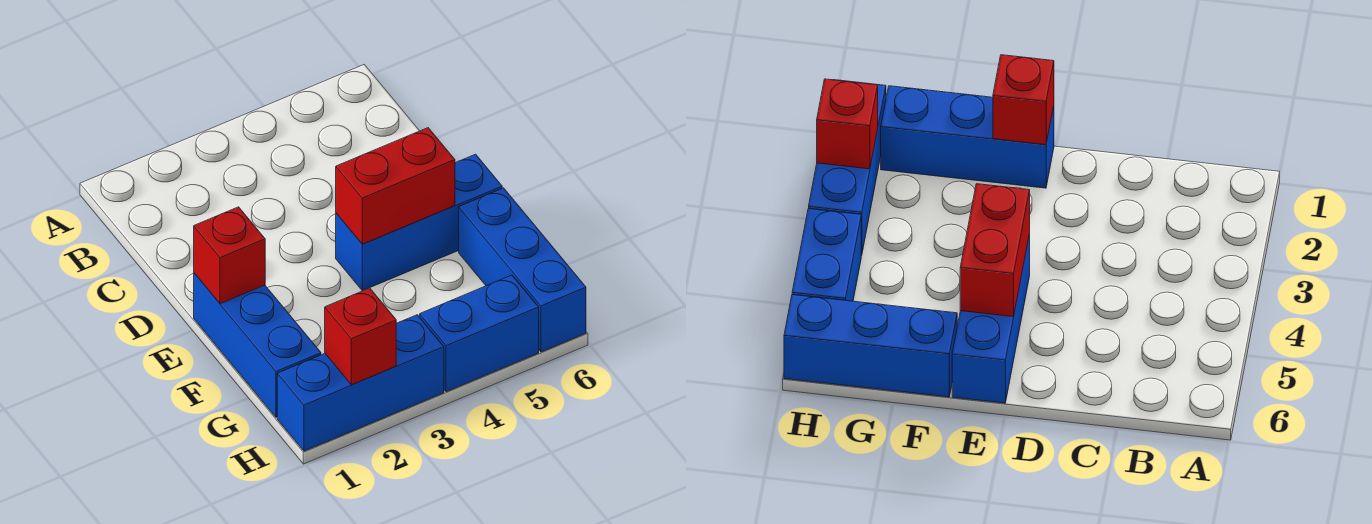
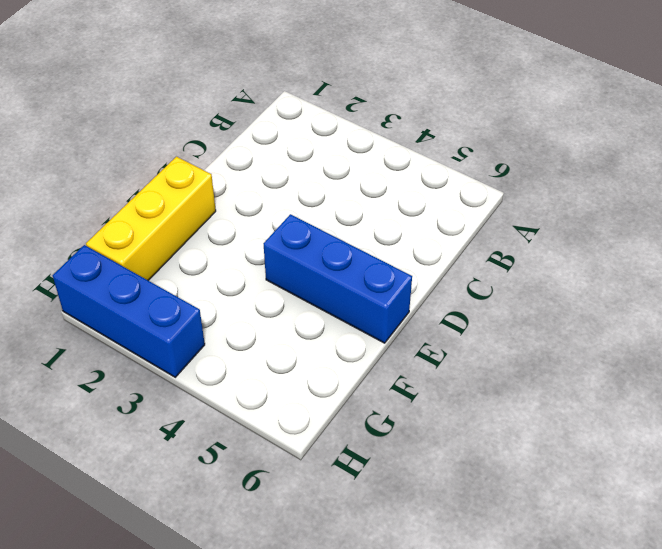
yellow brick E1:G1 level 1 -> blue brick E1:G1 level 1
none -> blue brick F6:H6 level 1
none -> blue brick H4:H5 level 1

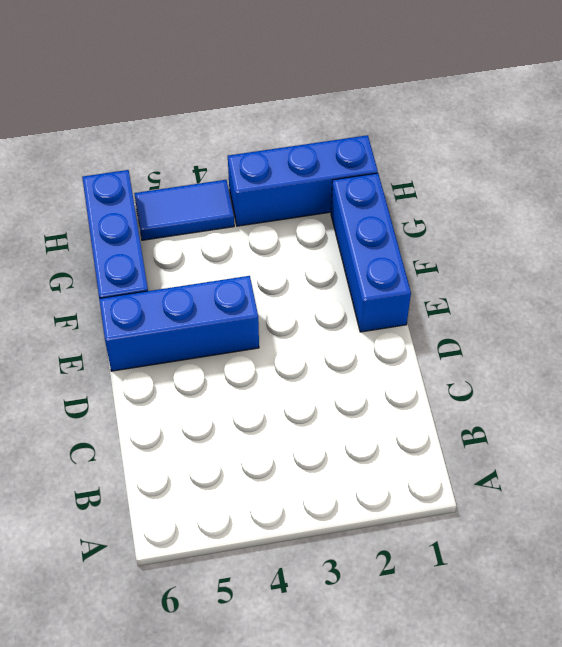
blue tile H4:H5 level 1 -> blue brick H4:H5 level 1
none -> red brick E1 level 2
none -> red brick E4:E5 level 2

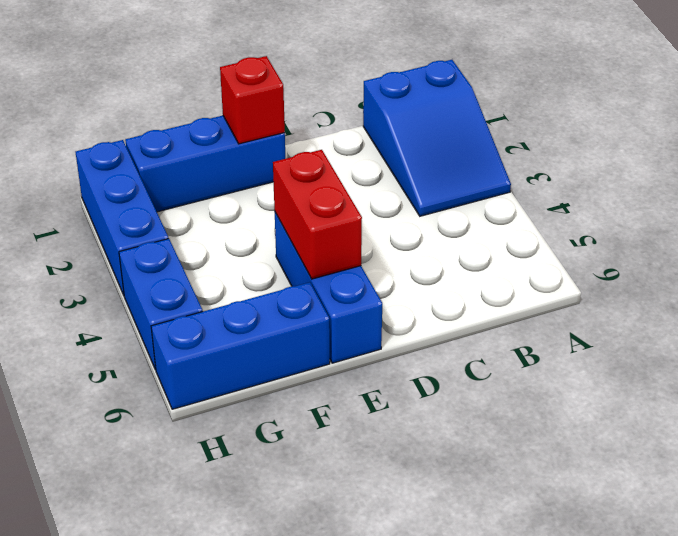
blue slope A1:B3 level 1 top 1 -> none
none -> red brick H2 level 2

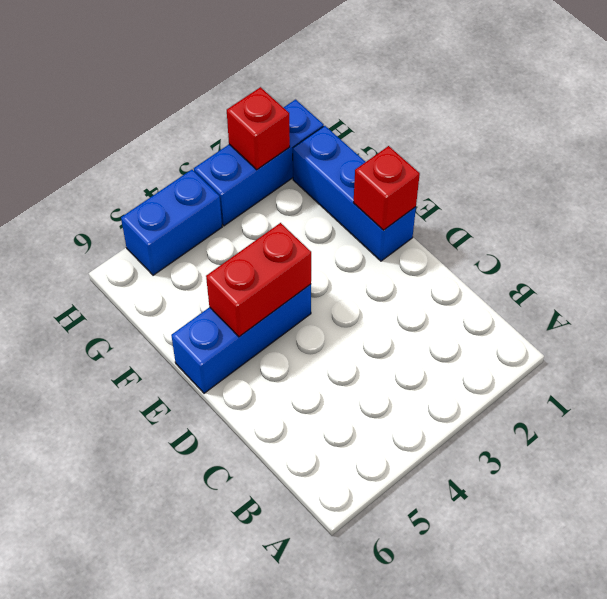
none -> blue brick F6:H6 level 1

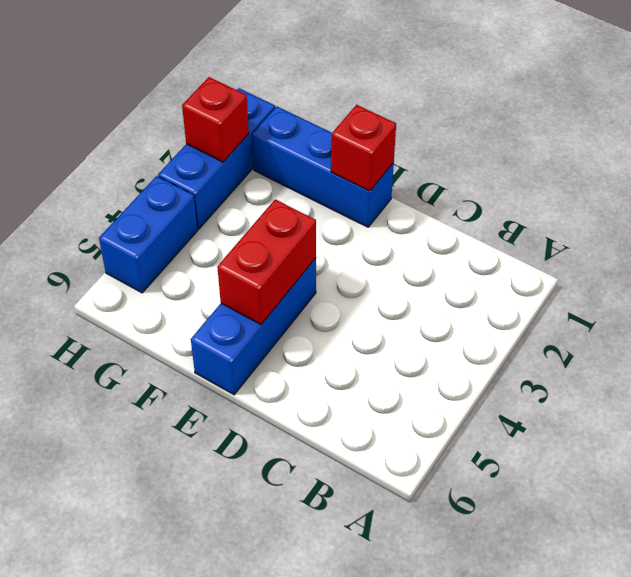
none -> blue brick F6:H6 level 1

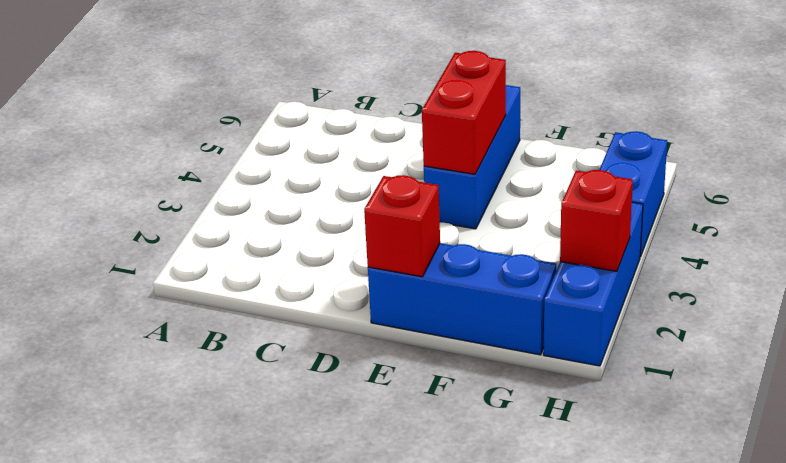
none -> blue brick F6:H6 level 1

